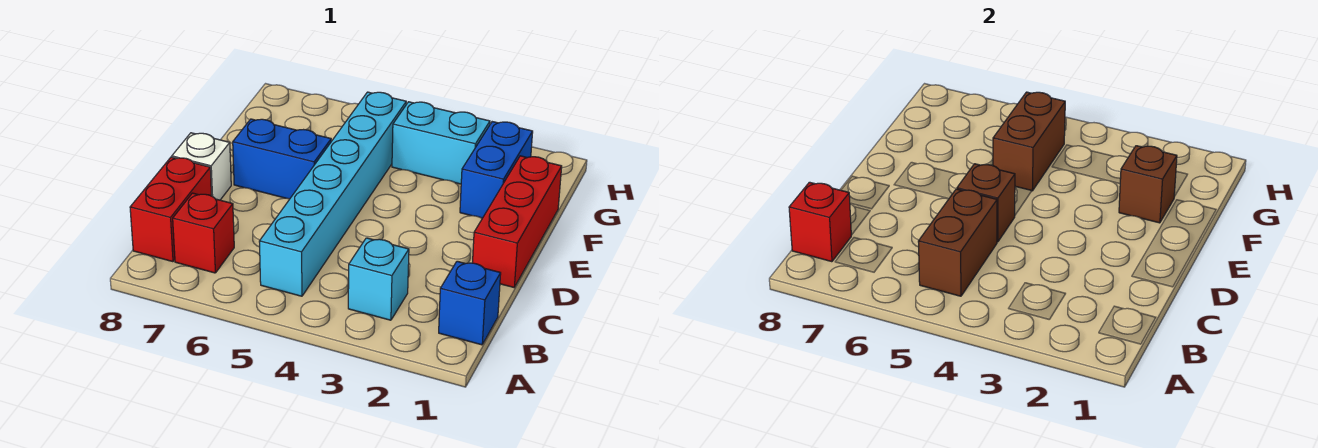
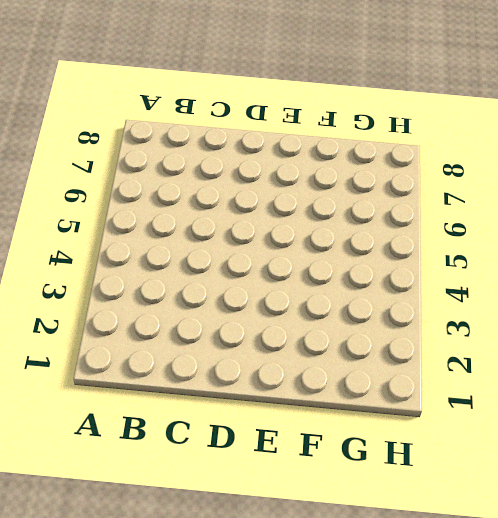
none -> blue brick B1 level 1
none -> cyan brick B3 level 1
none -> cyan brick B5:G5 level 1

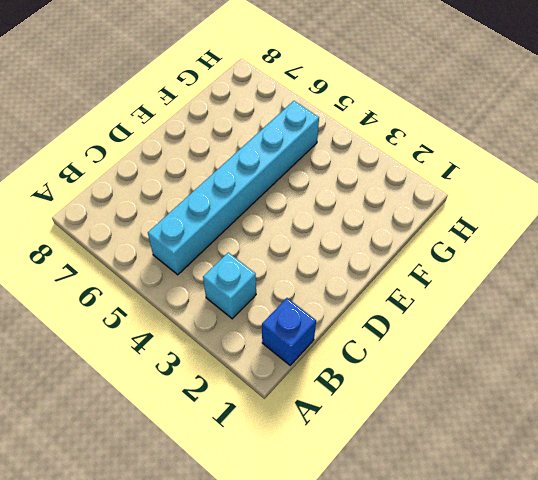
none -> red brick B7 level 1
none -> red brick B8:C8 level 1
none -> red brick D1:F1 level 1

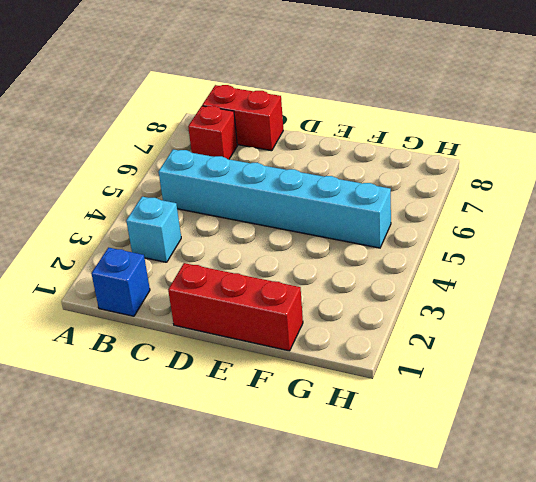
none -> white brick D8 level 1
none -> blue brick E6:E7 level 1
none -> blue brick F2:G2 level 1

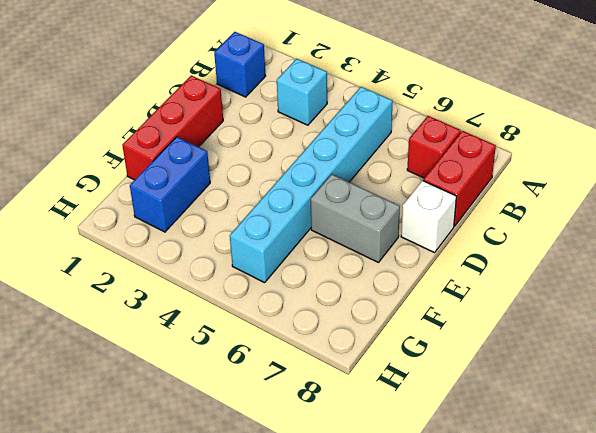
grey brick E6:E7 level 1 -> blue brick E6:E7 level 1
none -> cyan brick G3:G4 level 1
none -> brown brick B5:C5 level 2
none -> red brick B8 level 2

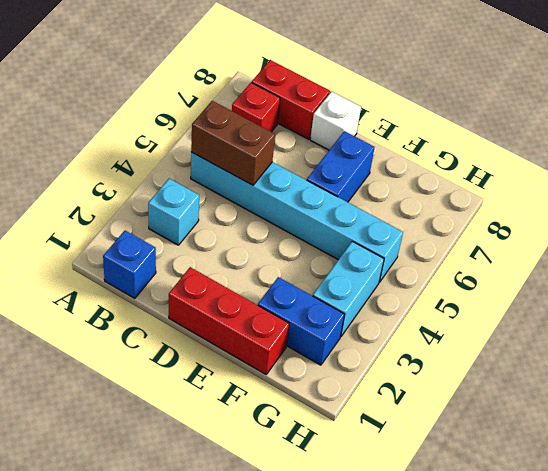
none -> red brick B8 level 2
none -> brown brick D5 level 2
none -> brown brick F2 level 2

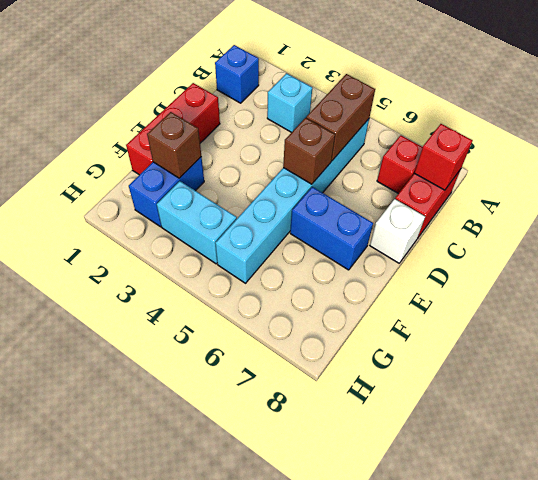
none -> brown brick F5:G5 level 2

